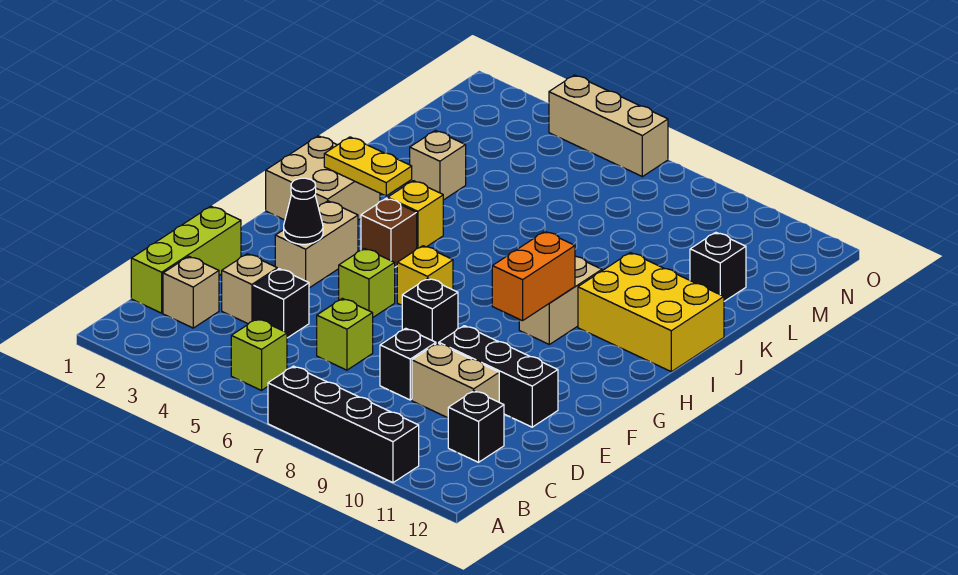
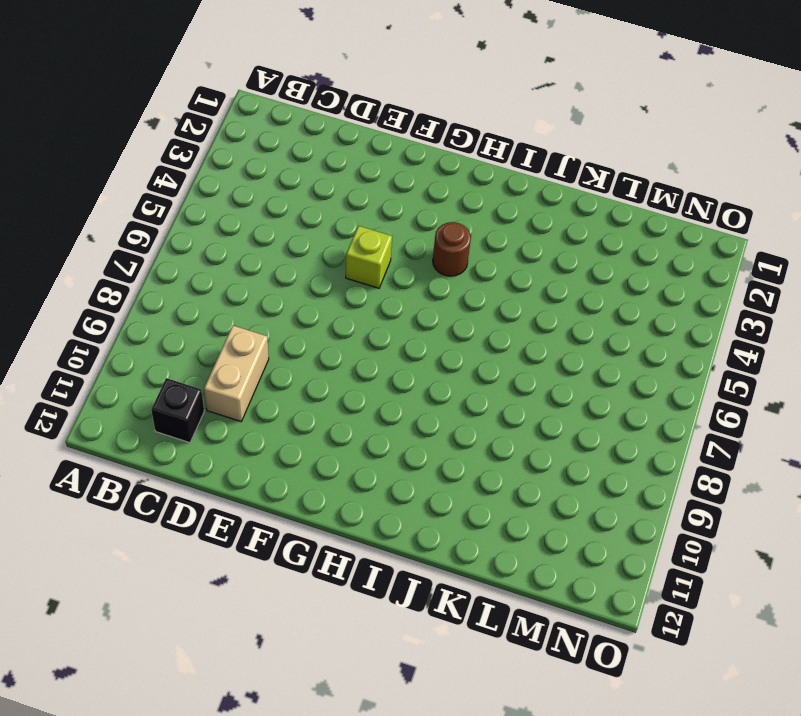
brown round brick H4 level 1 -> brown brick H4 level 1
none -> black brick A7:A10 level 1
none -> lime brick B5 level 1
none -> lime brick C1:E1 level 1

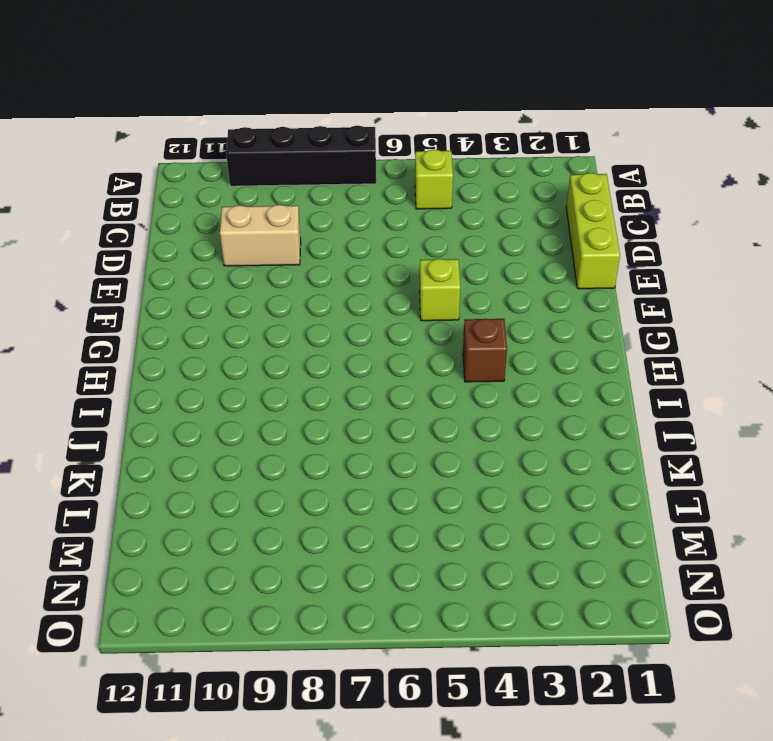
none -> tan brick C2 level 1
none -> black brick C11 level 1
none -> tan brick D3 level 1

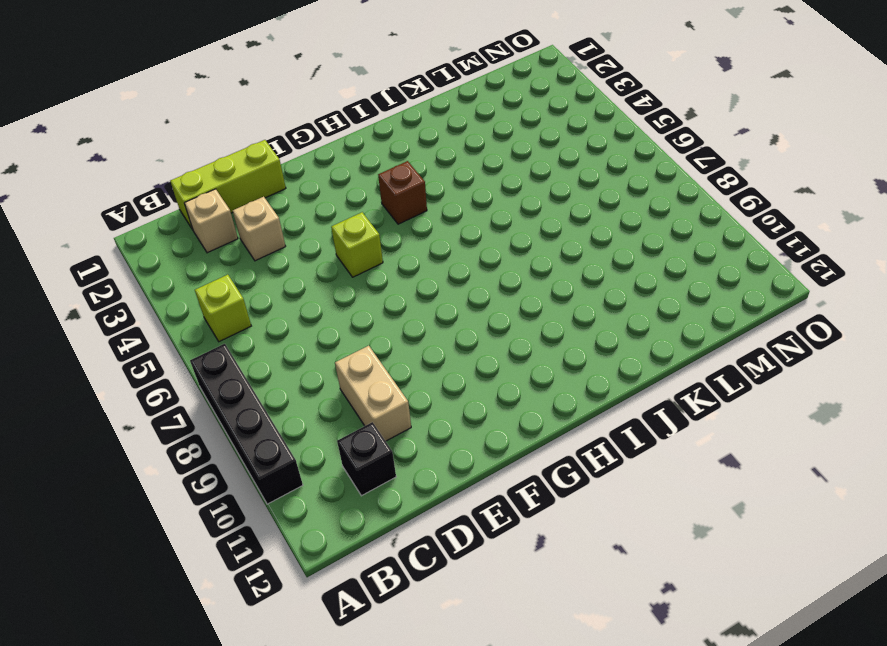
none -> black brick D4 level 1
none -> lime brick D6 level 1
none -> black brick D8 level 1

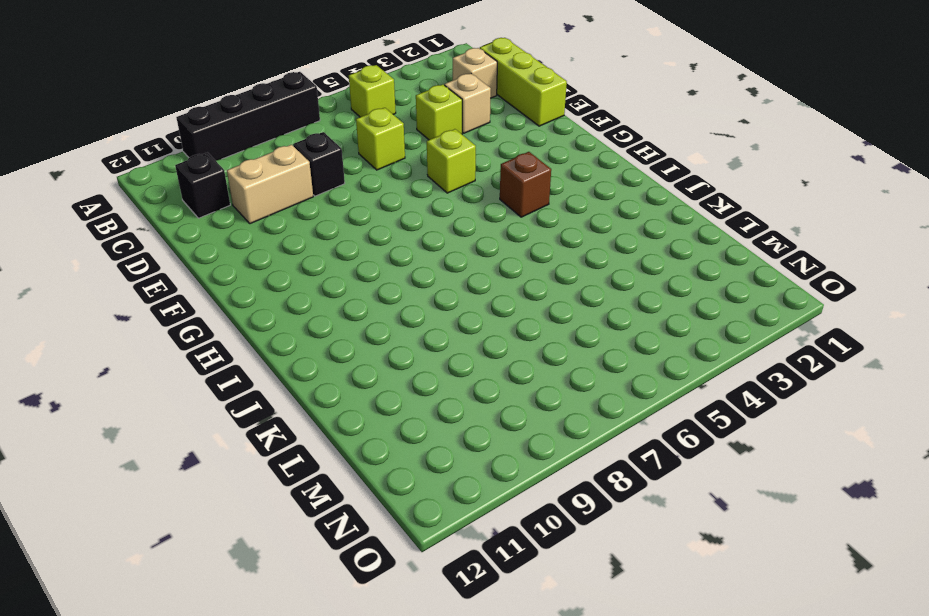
lime brick D4 level 1 -> black brick D4 level 1
none -> black brick E9:E11 level 1
none -> tan brick F3:G3 level 1
none -> black brick F7 level 1

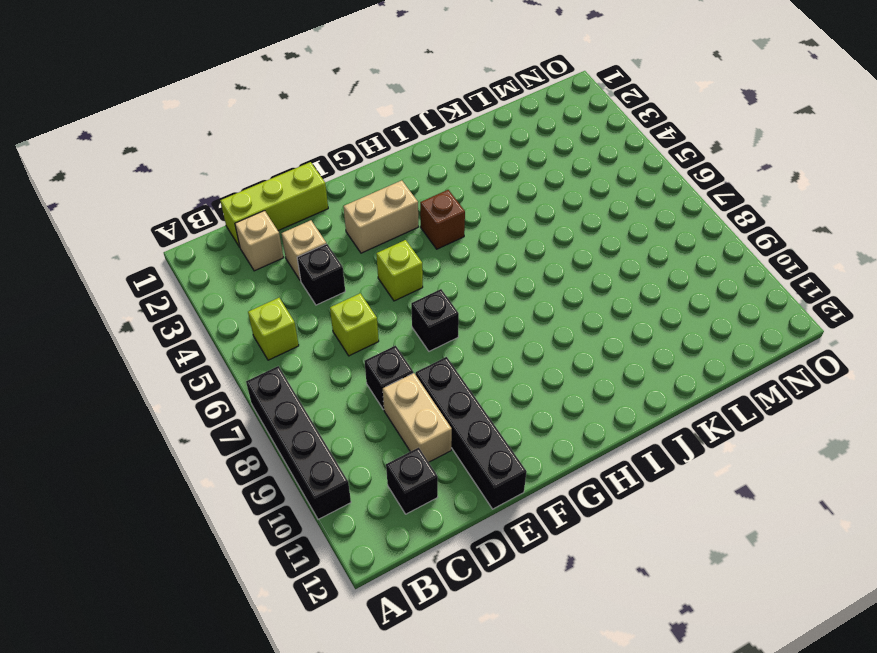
black brick E9:E12 level 1 -> black brick E9:E11 level 1
none -> yellow brick G6 level 1
none -> tan brick H1:I2 level 1
none -> tan brick H9:I9 level 1

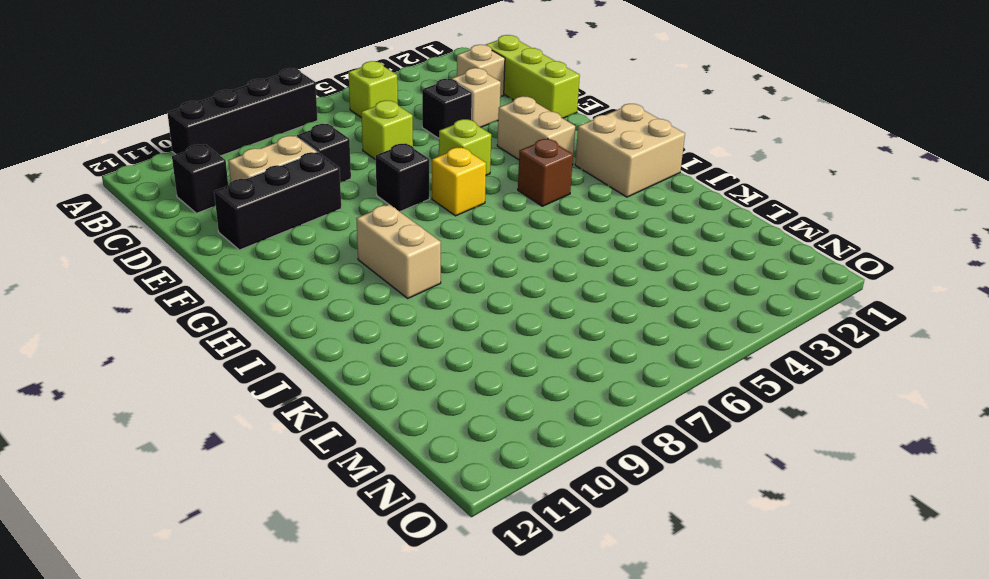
none -> yellow brick I4 level 1
none -> yellow brick I10:J12 level 1
none -> tan brick K3 level 1

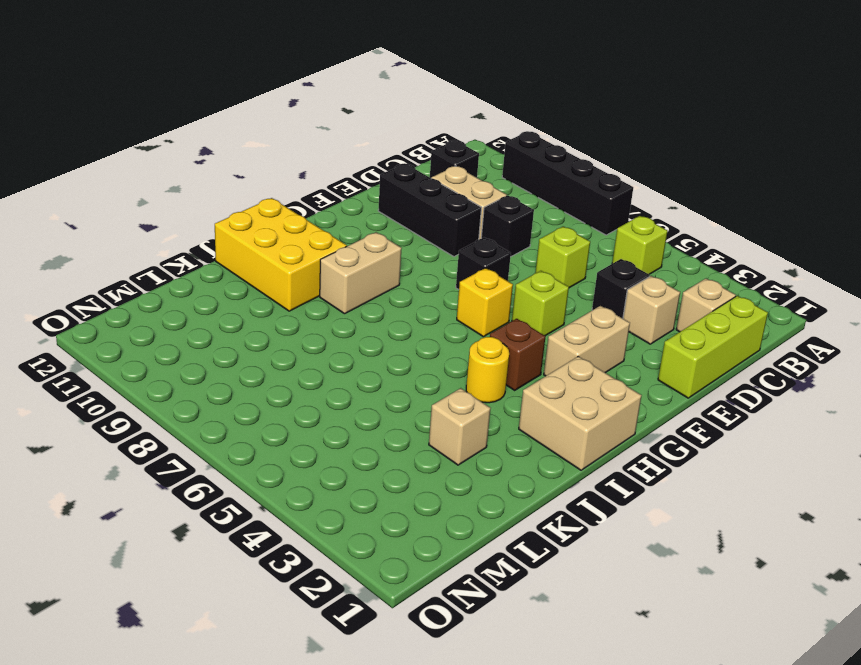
yellow round brick I4 level 1 -> yellow brick I4 level 1
none -> black brick L11 level 1
none -> tan brick O4:O6 level 1
none -> black cone F3 level 2

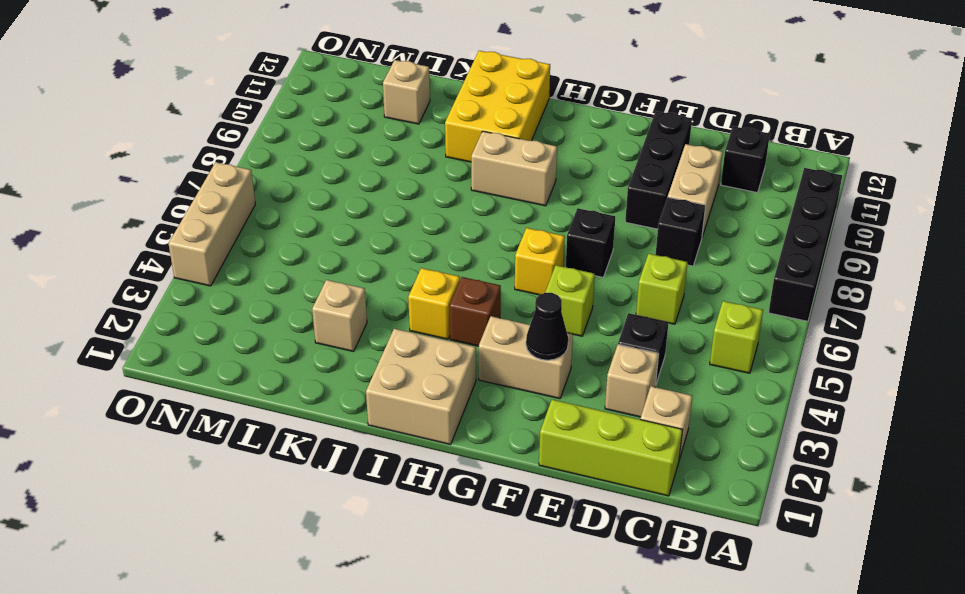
tan brick L11 level 1 -> black brick L11 level 1
none -> orange brick G9:H9 level 2
none -> yellow plate I2:I3 level 2

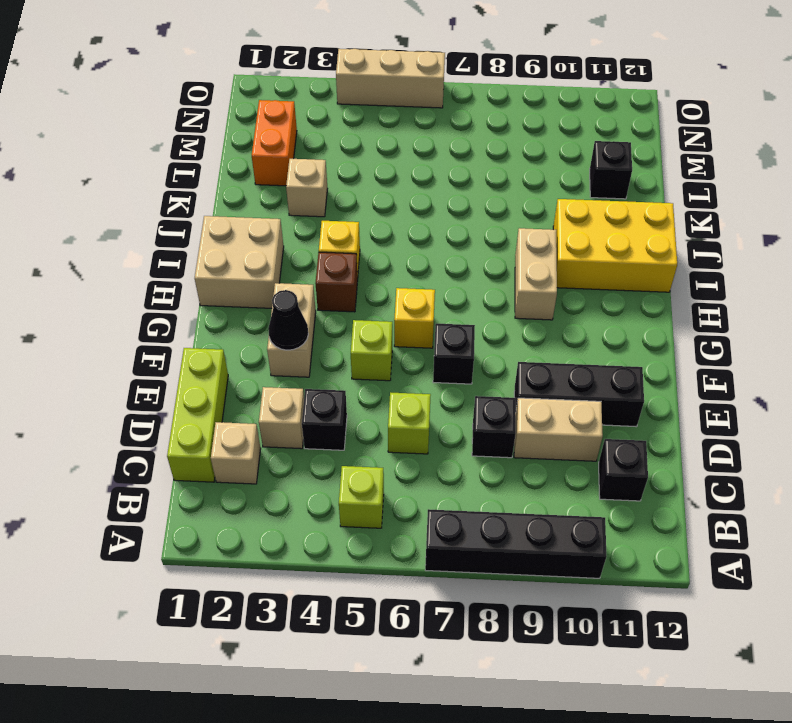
orange brick L2:M2 level 1 -> orange brick G9:H9 level 2
none -> yellow plate I2:I3 level 2

